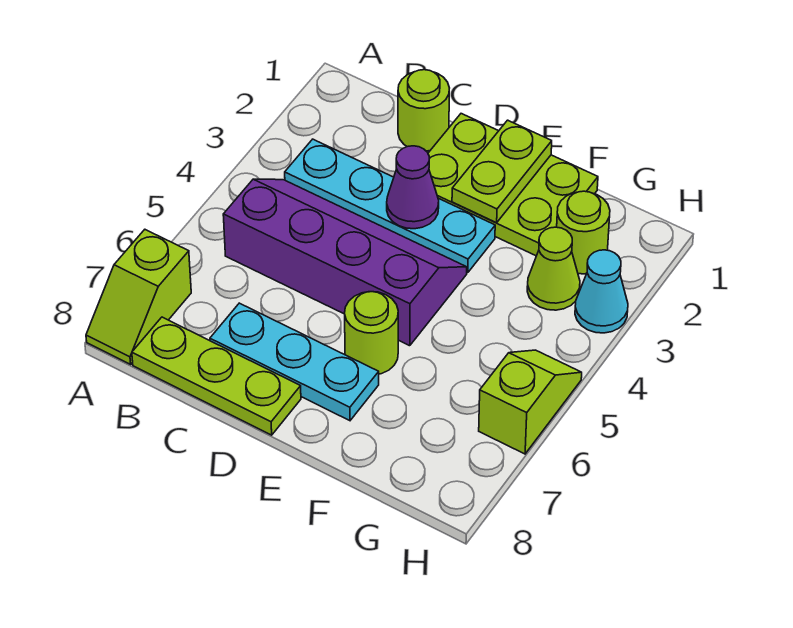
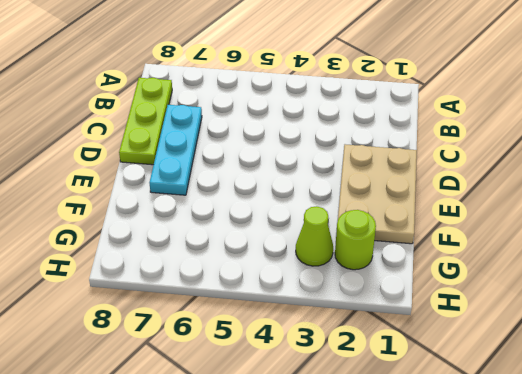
tan plate D1:F2 level 1 -> lime plate D1:F2 level 1
none -> lime slope A7:A8 level 1 top 7
none -> cyan plate B3:E3 level 1
none -> purple slope B4:E5 level 1 top 5

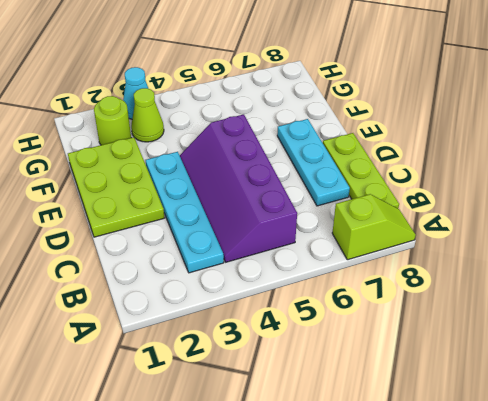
none -> lime round brick C1 level 1
none -> lime round brick E6 level 1
none -> lime slope H5:H6 level 1 top 6

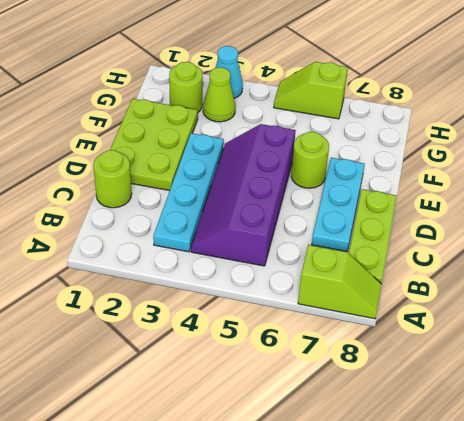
none -> purple cone D3 level 2
none -> lime plate E1:E2 level 2

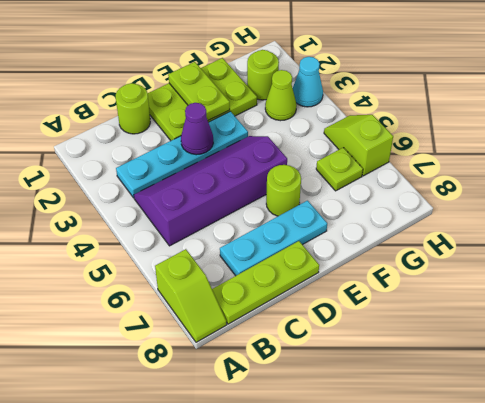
lime plate G6 level 1 -> none

